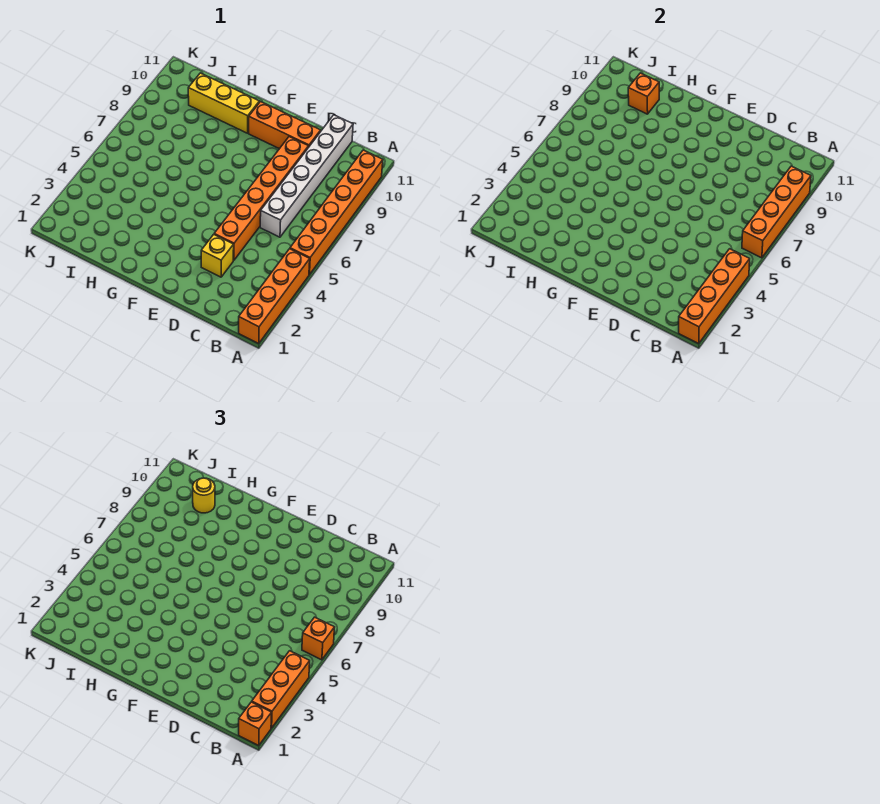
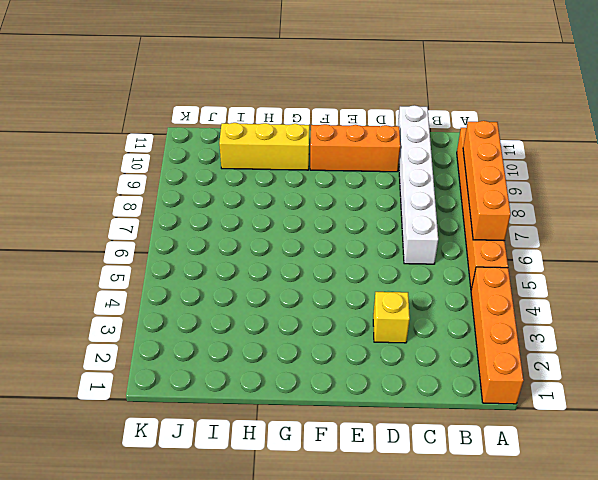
none -> orange brick D4:D9 level 1
none -> orange brick A1:A4 level 2
none -> orange brick I10 level 2

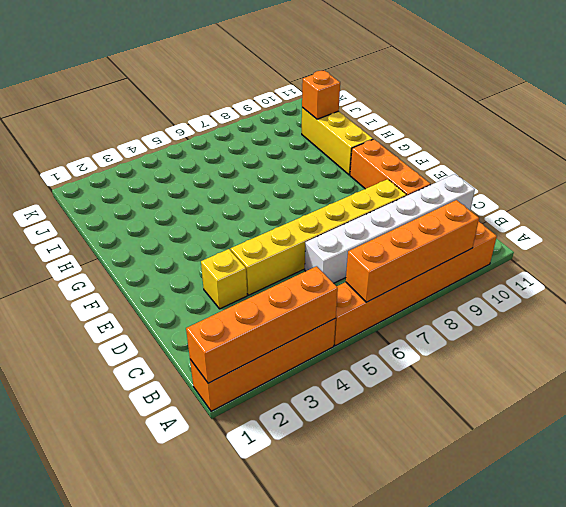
yellow brick D4:D9 level 1 -> orange brick D4:D9 level 1
none -> orange brick A1 level 3
none -> orange brick A2:A4 level 3
none -> orange brick A6 level 3

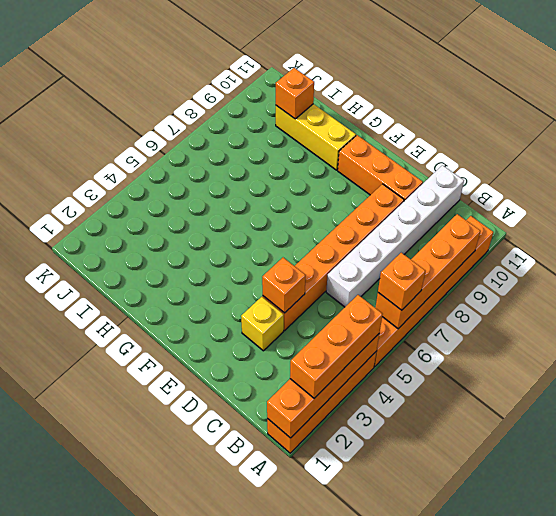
orange brick D4 level 2 -> orange brick A1 level 3
none -> yellow round brick I10 level 3

